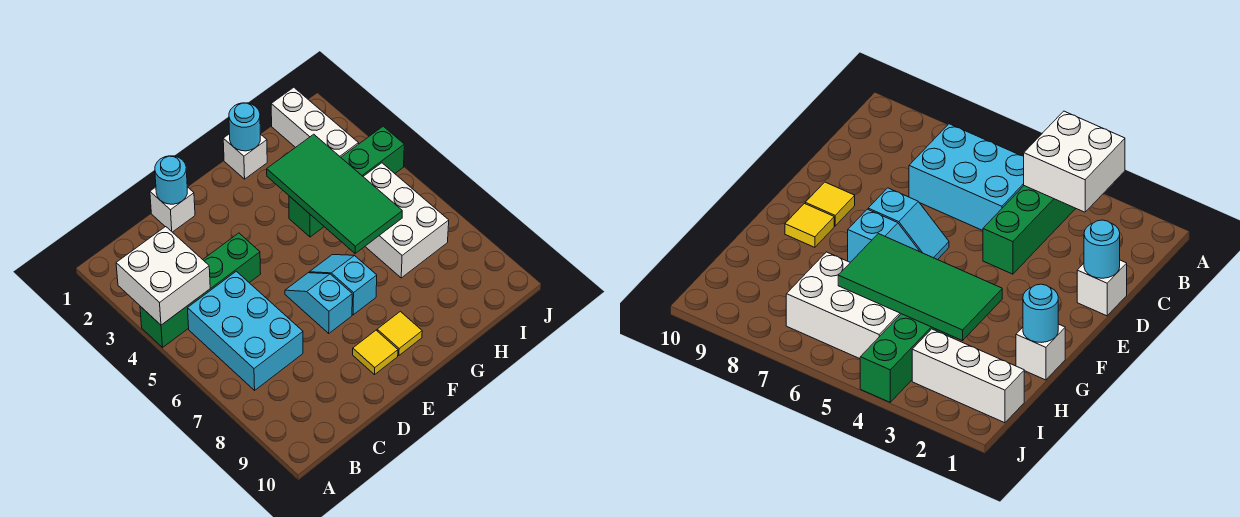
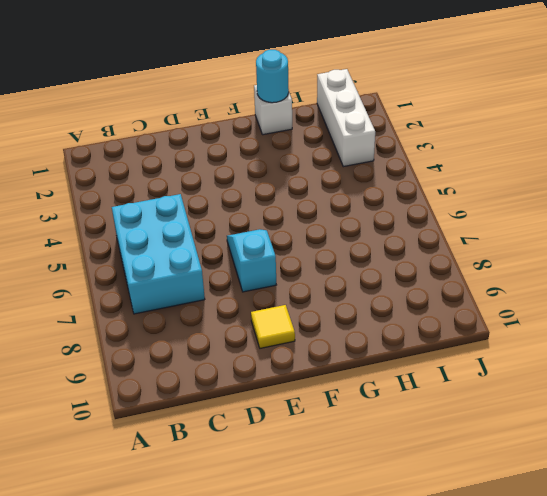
none -> green brick A4:D4 level 1
none -> white brick D1 level 1
none -> cyan slope F6:F7 level 1 top 7

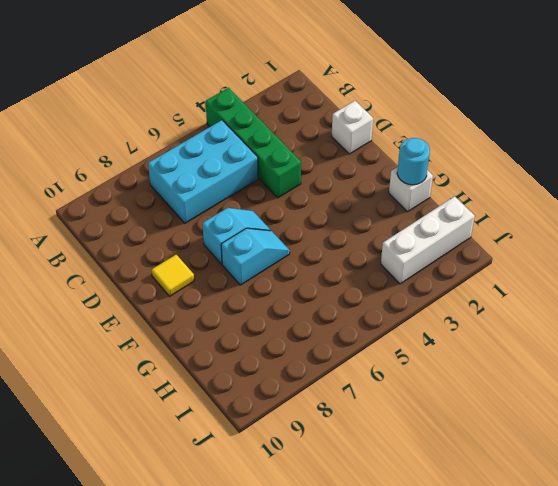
none -> yellow tile F9 level 1
none -> green brick G4:J4 level 1
none -> white brick H5:I7 level 1

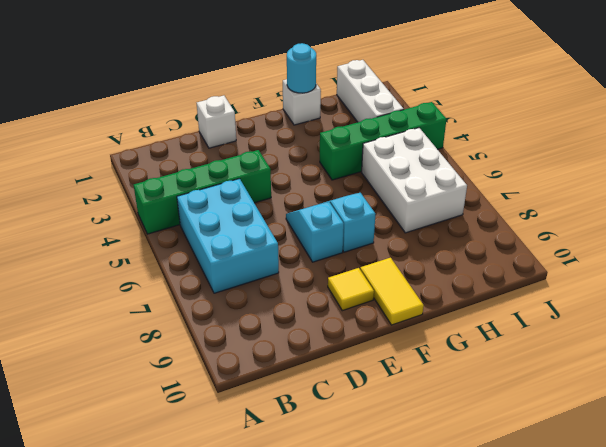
yellow tile F9:F10 level 1 -> yellow tile F9 level 1
none -> white brick A3:B4 level 2
none -> cyan round brick D1 level 2
none -> green tile G3:H6 level 2

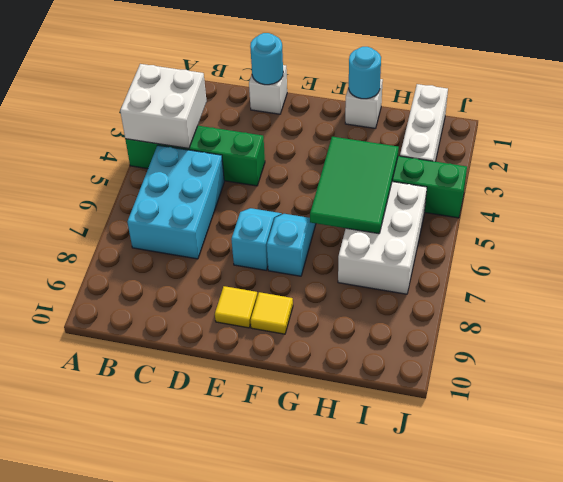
green tile G4:H6 level 2 -> green tile G3:H6 level 2

